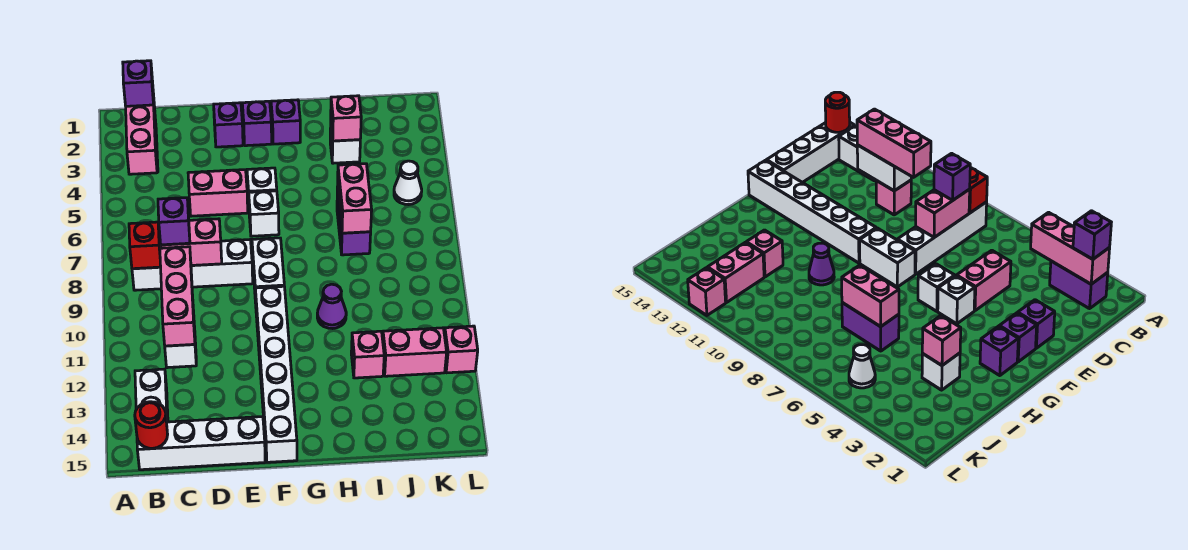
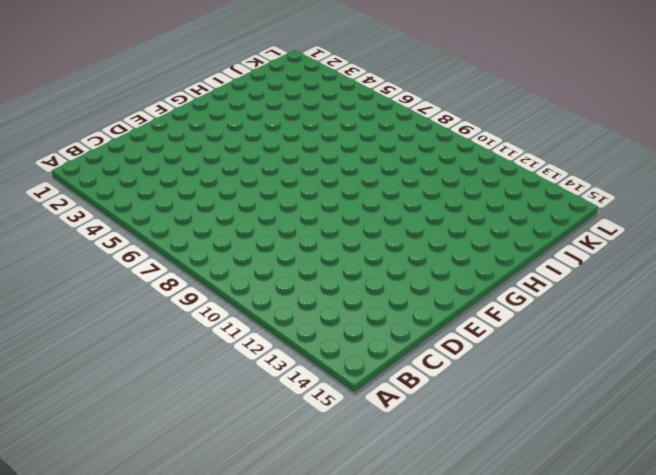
none -> purple brick B2:B3 level 1
none -> white brick B8:E8 level 1
none -> white brick B13:B14 level 1
none -> white brick B15:E15 level 1

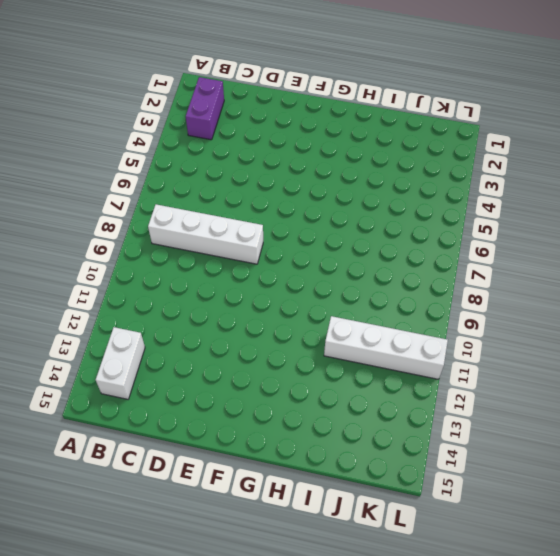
white brick I11:L11 level 1 -> white brick B15:E15 level 1
none -> pink brick C11 level 1
none -> pink brick D5:E5 level 1
none -> purple brick E2 level 1
none -> purple brick F2 level 1

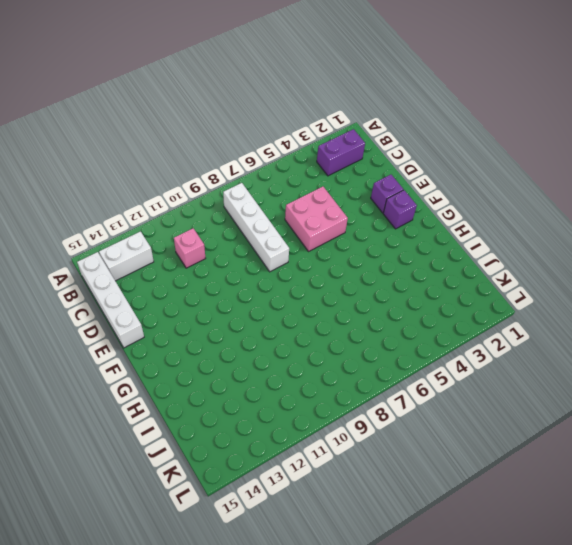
pink brick D5:E6 level 1 -> pink brick D5:E5 level 1
none -> white brick F5 level 1
none -> white brick F6 level 1
none -> white brick F8:F9 level 1
none -> white brick F10:F15 level 1

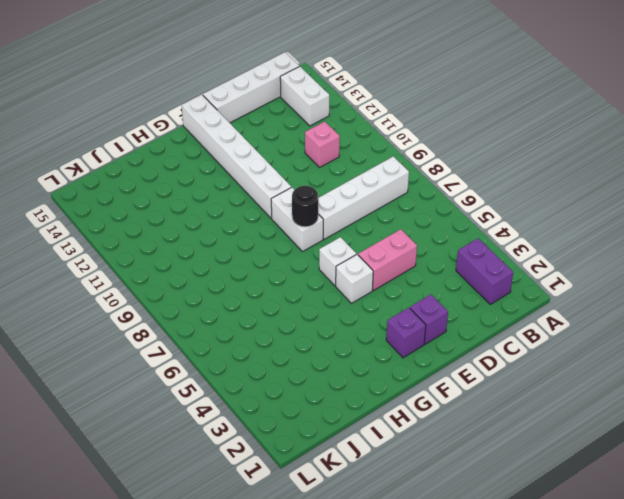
black round brick F8 level 2 -> none
none -> purple brick G2 level 1
none -> purple cone H10 level 1
none -> white brick I3 level 1
none -> purple brick I6:I7 level 1

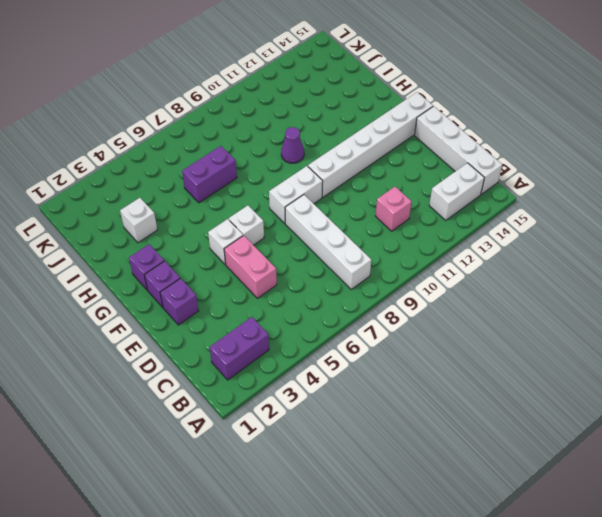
none -> pink brick I12 level 1
none -> pink brick J12:K12 level 1
none -> white cone K5 level 1
none -> pink brick L12 level 1

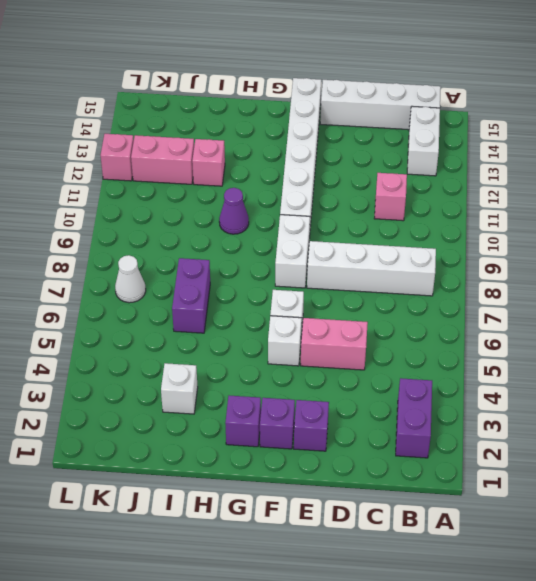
white cone K7 level 1 -> white cone K5 level 1
none -> pink brick B2:B4 level 2
none -> red brick B8 level 2
none -> red round brick B15 level 2
none -> pink brick C8:D8 level 2

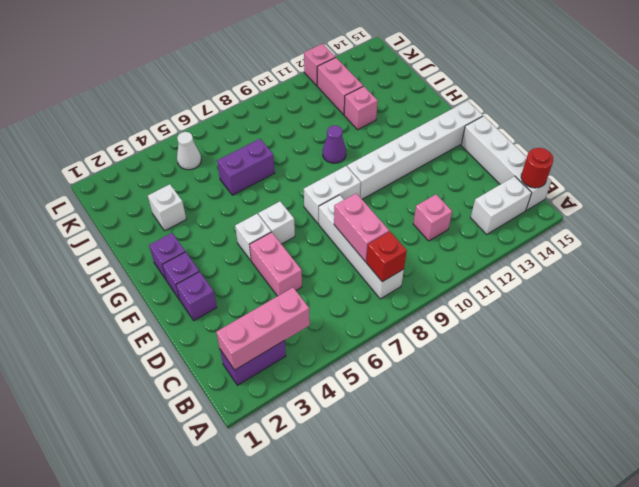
none -> white brick C11:C12 level 2
none -> pink brick I3 level 2
none -> pink brick I6:I7 level 2
none -> purple brick B2 level 3

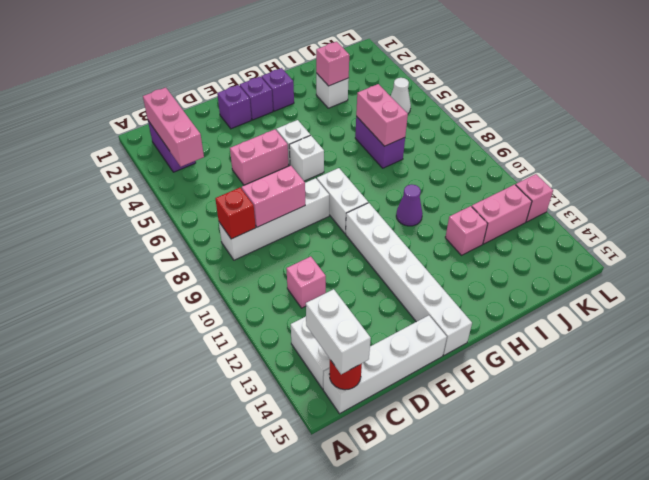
white brick B14:B15 level 3 -> white brick C11:C12 level 2
none -> purple brick B2 level 3
none -> purple brick C8 level 3
none -> pink brick C10:C12 level 3

